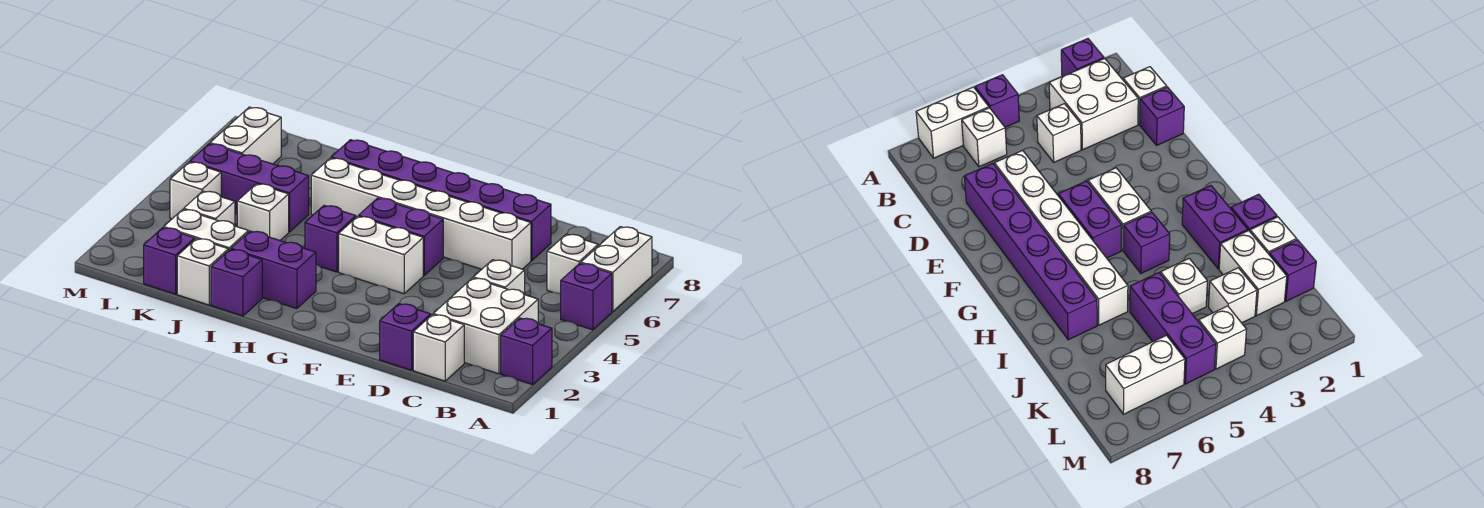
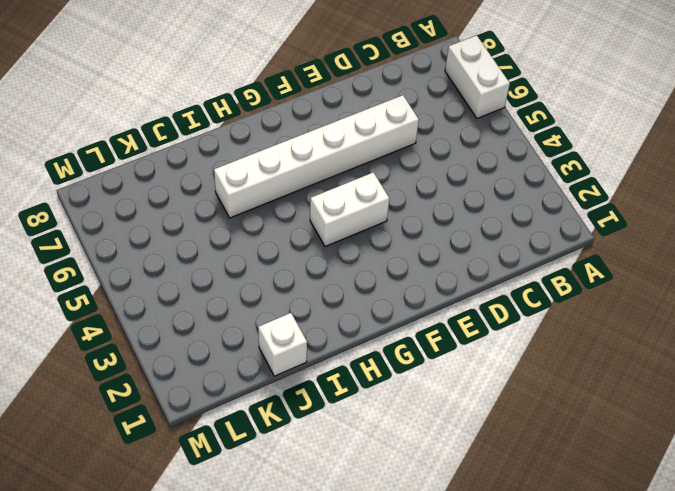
none -> purple brick A2 level 1
none -> purple brick A5 level 1
none -> white brick B2:C3 level 1

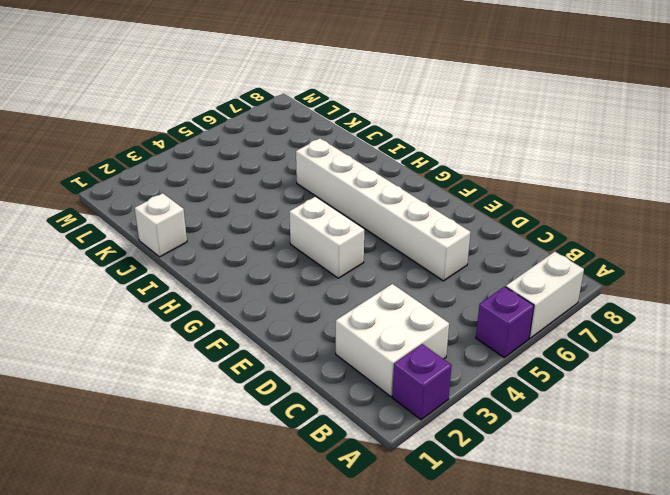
none -> white brick B6 level 1
none -> white brick C1 level 1
none -> white brick C4 level 1

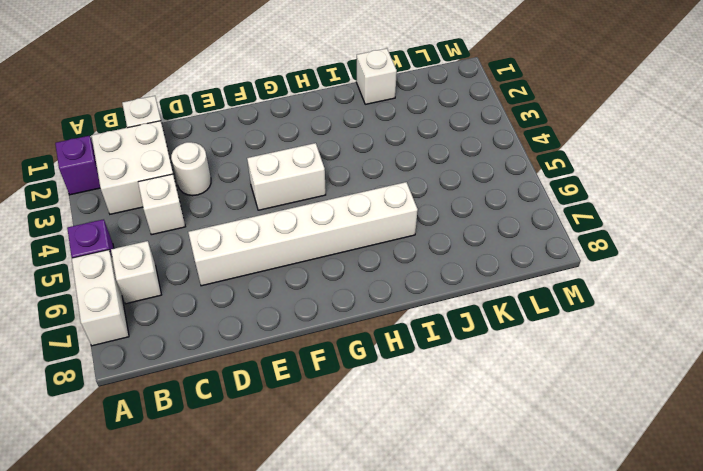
white round brick D3 level 1 -> none
none -> purple brick D1 level 1
none -> purple brick D7:I7 level 1
none -> purple brick F5:G5 level 1

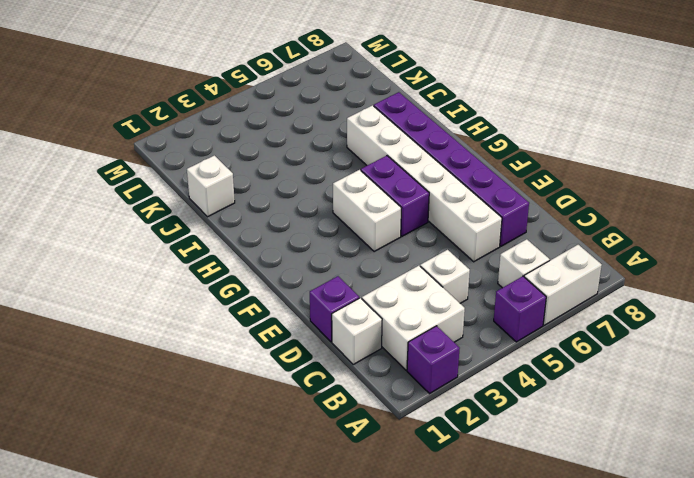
none -> purple brick H2:I2 level 1
none -> purple brick H4 level 1
none -> purple brick I1 level 1

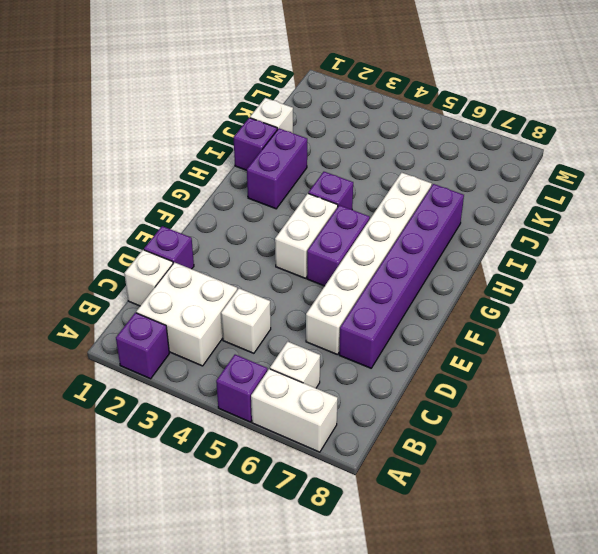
none -> white brick J2:K2 level 1
none -> white brick J4 level 1
none -> purple brick J5:L5 level 1

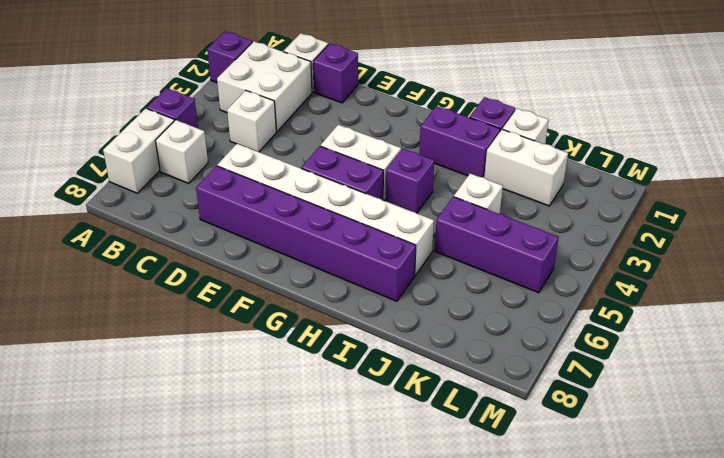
none -> purple brick K1 level 1
none -> white brick K3 level 1
none -> white brick L4 level 1

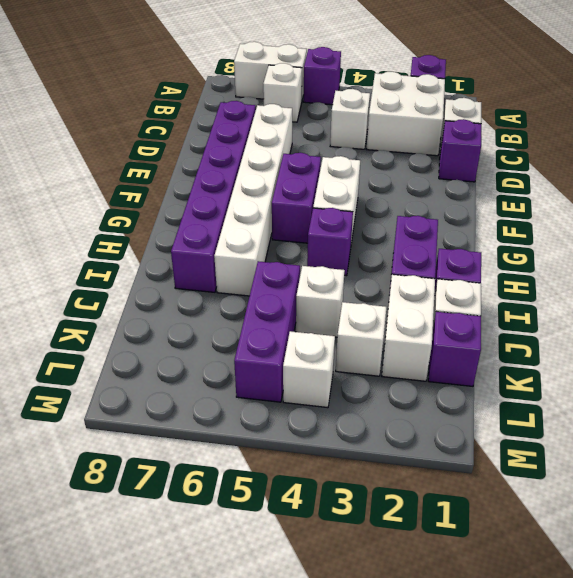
none -> white brick L6:L7 level 1

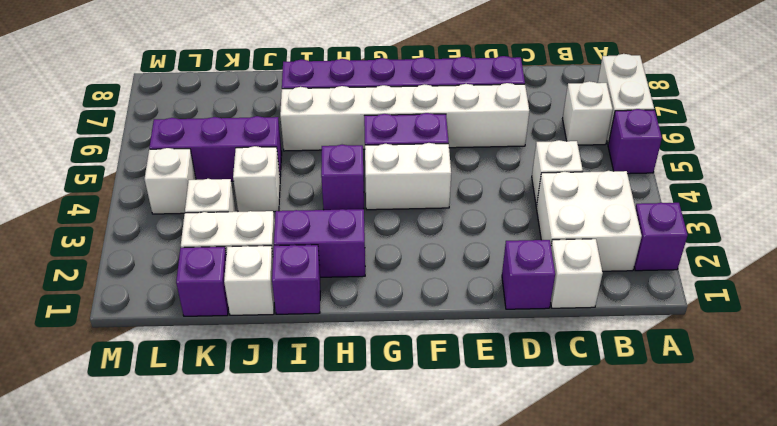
none -> white brick L6:L7 level 1

